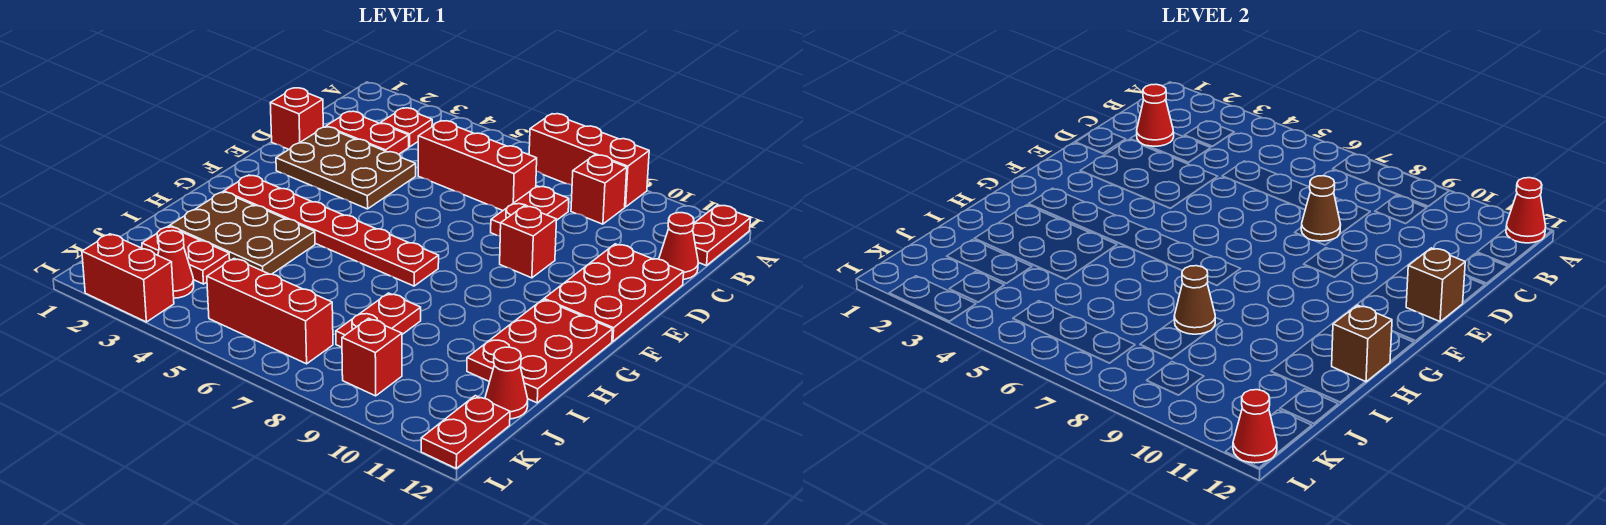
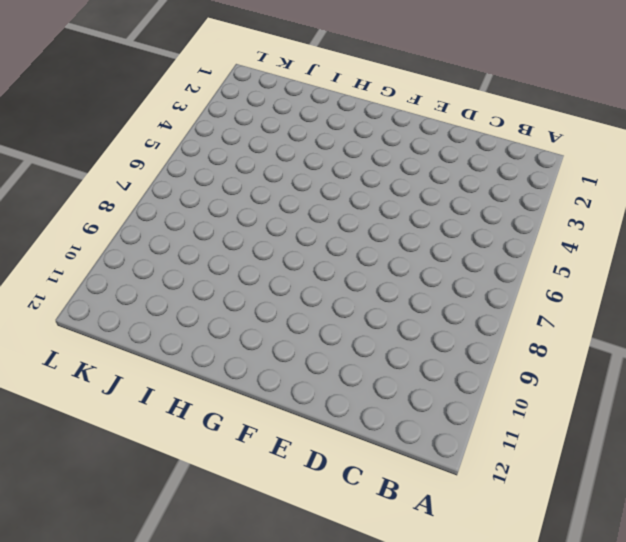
none -> red brick A7:A9 level 1
none -> red plate A12:B12 level 1
none -> red plate B3 level 1
none -> red brick B9 level 1

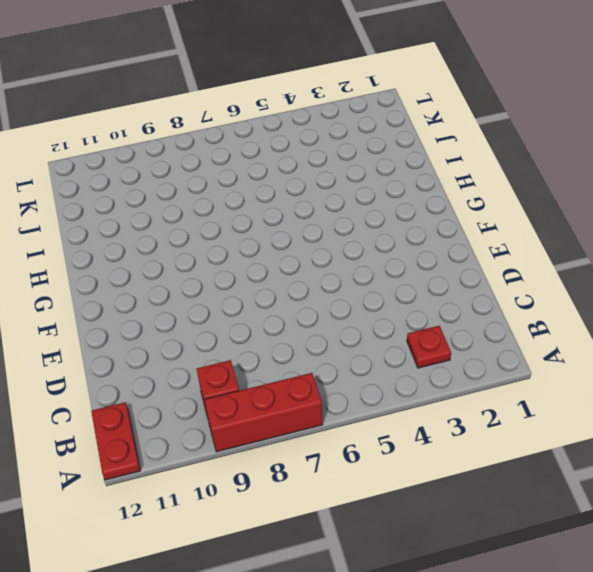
none -> red plate C2:C3 level 1
none -> red brick C5:C7 level 1
none -> red plate C8:D8 level 1
none -> red cone C12 level 1

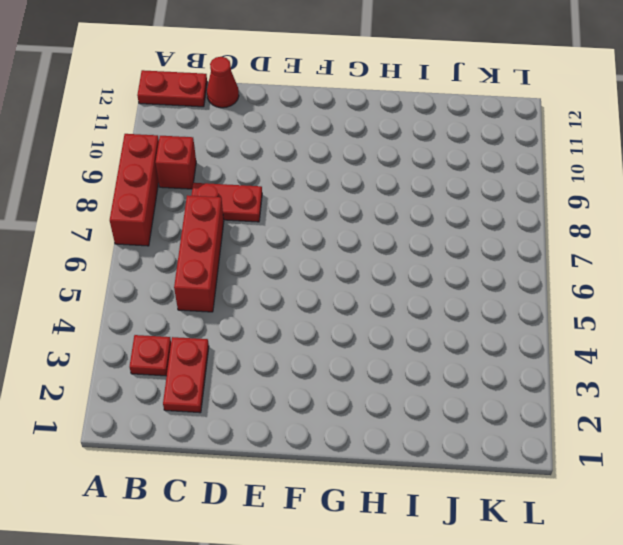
none -> red brick D1 level 1
none -> brown plate D2:E4 level 1
none -> red plate D11:F12 level 1
none -> red brick E9 level 1

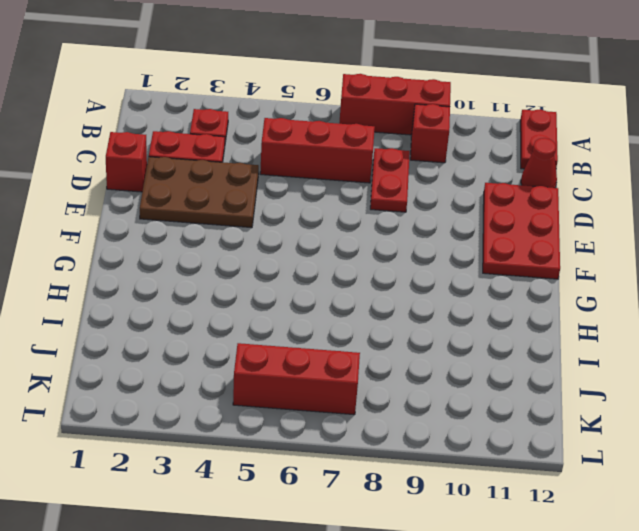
none -> red brick E9 level 1
none -> red plate G2:G7 level 1
none -> red plate G11:I12 level 1
none -> brown plate H2:I4 level 1

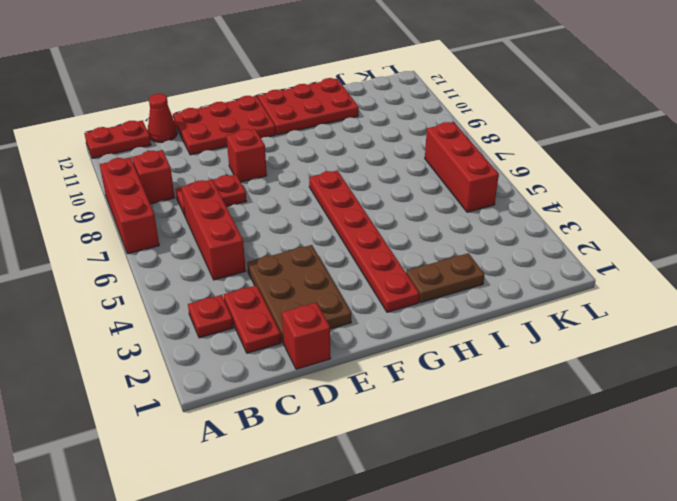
brown plate H2:I2 level 1 -> brown plate H2:I4 level 1
none -> red plate I8:J8 level 1
none -> red plate J2:J3 level 1
none -> red cone J12 level 1
none -> red cone K3 level 1

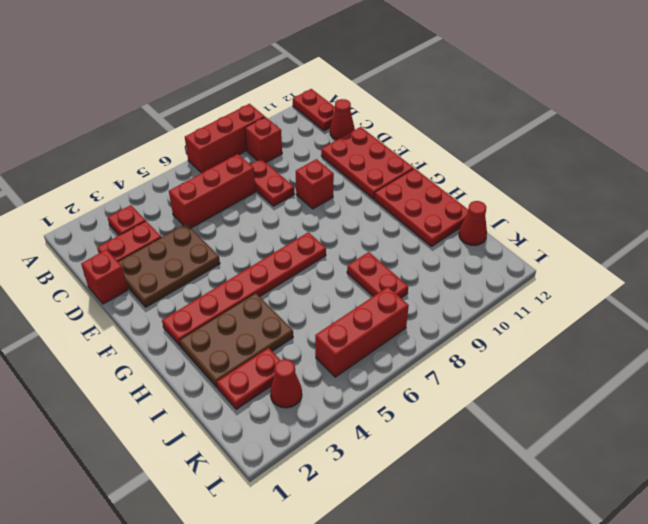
none -> red brick K9 level 1
none -> red plate K12:L12 level 1
none -> red brick L2:L3 level 1
none -> red cone A12 level 2

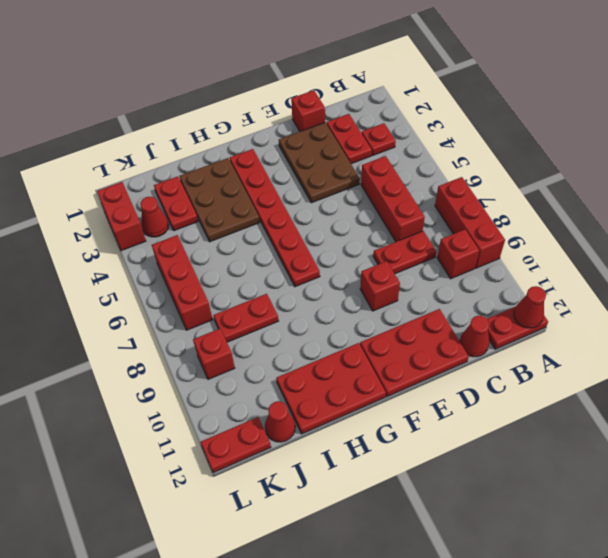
none -> red cone C2 level 2
none -> brown cone D8 level 2
none -> brown brick E12 level 2
none -> brown brick H12 level 2

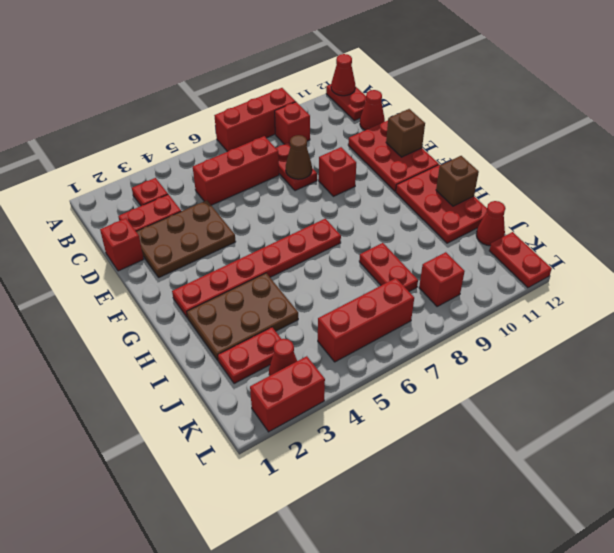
none -> red cone C2 level 2
none -> brown cone I8 level 2
none -> red cone L12 level 2

